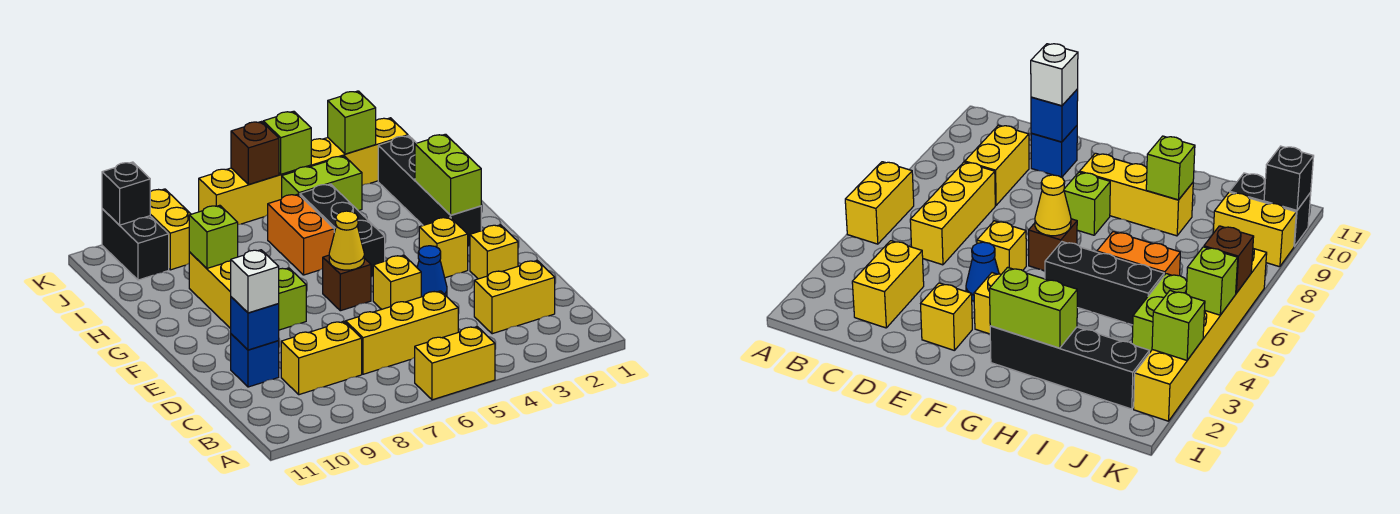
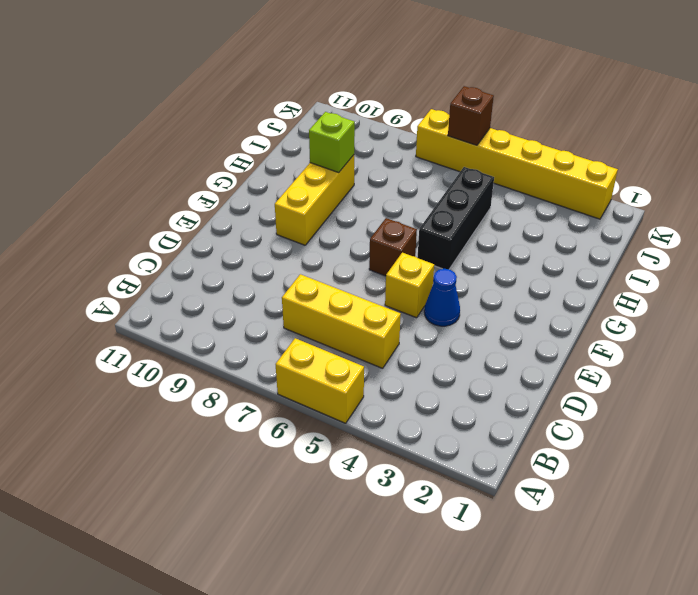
none -> yellow brick C2:C3 level 1
none -> yellow brick C8:C9 level 1
none -> blue brick D10 level 1

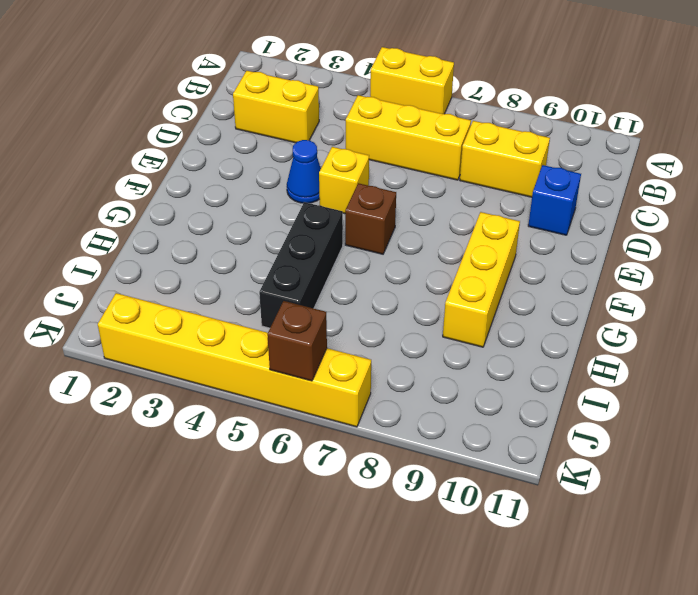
none -> yellow brick E2 level 1
none -> yellow brick F3 level 1
none -> lime brick F8 level 1

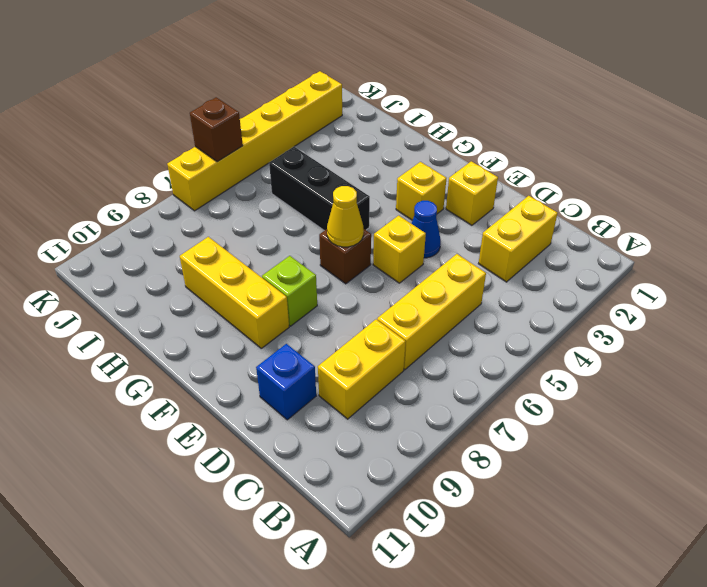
none -> yellow brick A5:A6 level 1
none -> black brick G2:J2 level 1
none -> orange brick H6:I6 level 1

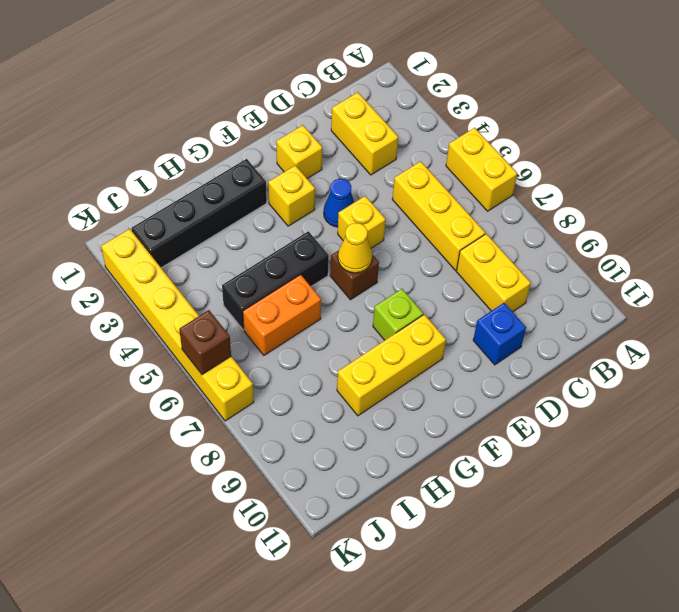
none -> lime brick J4:J5 level 1
none -> yellow brick J9:K9 level 1
none -> black brick J10:K10 level 1

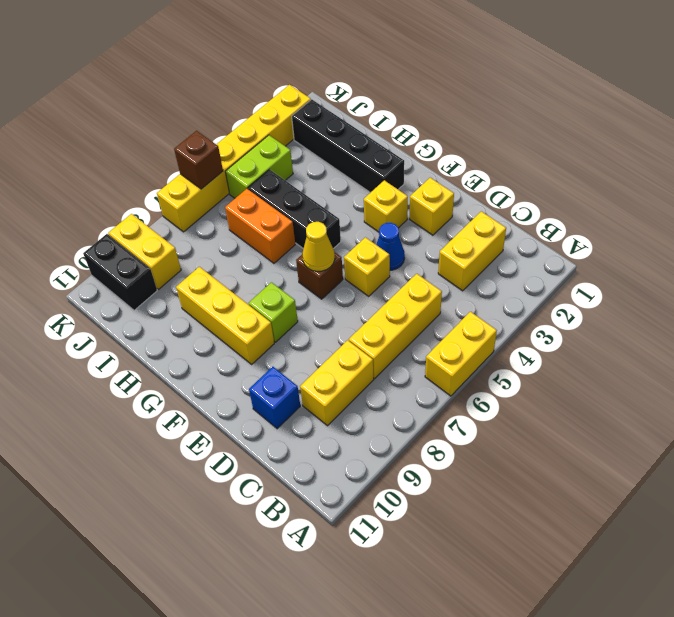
none -> blue brick D10 level 2
none -> lime brick G2:H2 level 2
none -> lime brick H9 level 2

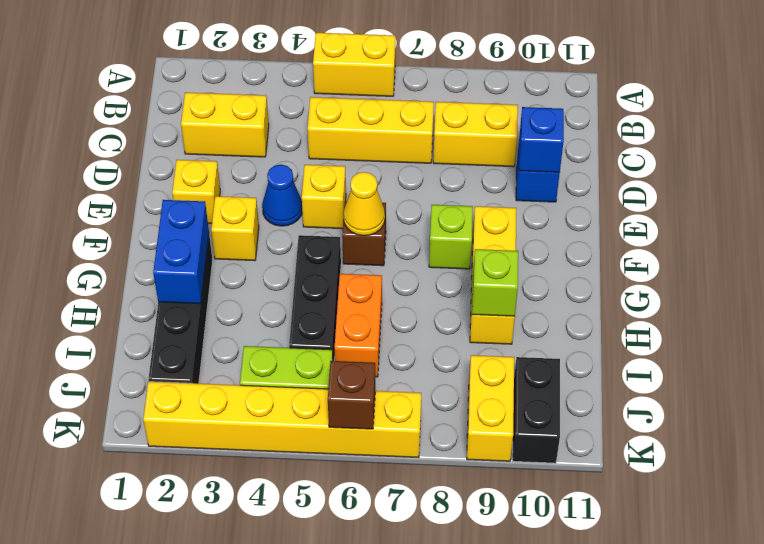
blue brick G2:H2 level 2 -> lime brick G2:H2 level 2
none -> lime brick K3 level 2
none -> lime brick K5 level 2
none -> black brick K10 level 2

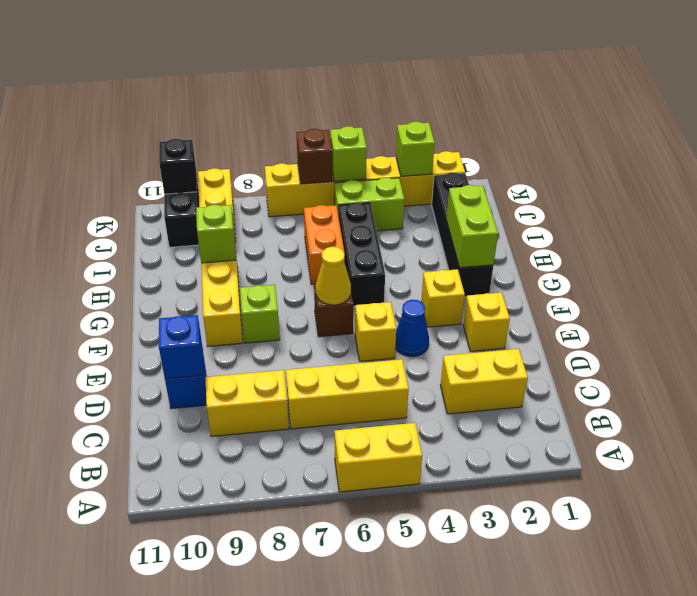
none -> white brick D10 level 3

